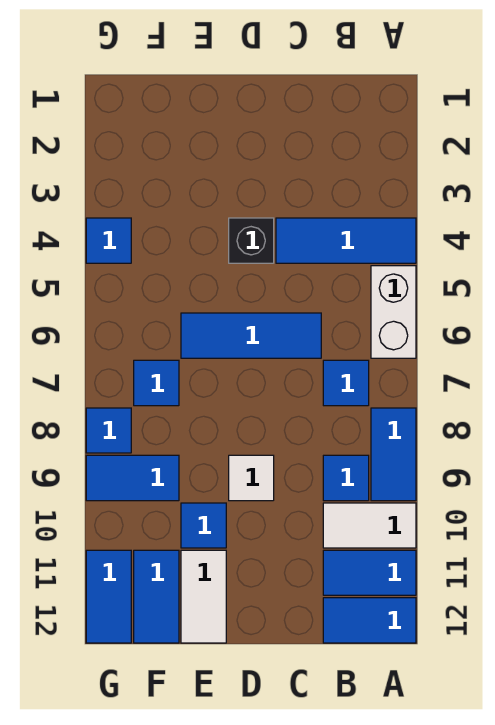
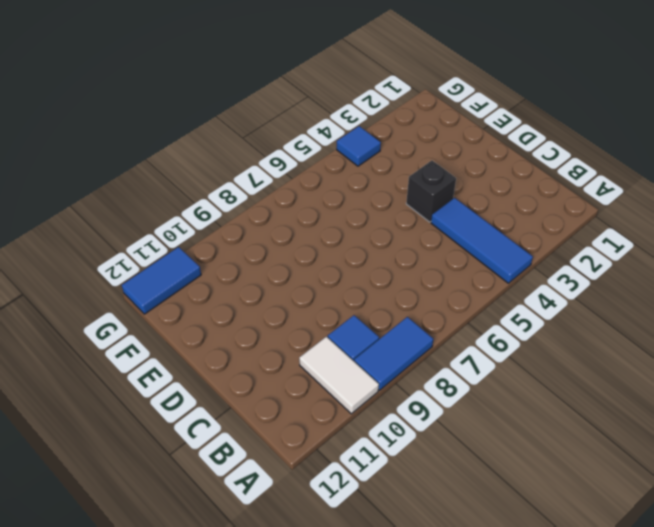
none -> white brick A5:A6 level 1
none -> blue tile A11:B11 level 1
none -> blue tile A12:B12 level 1

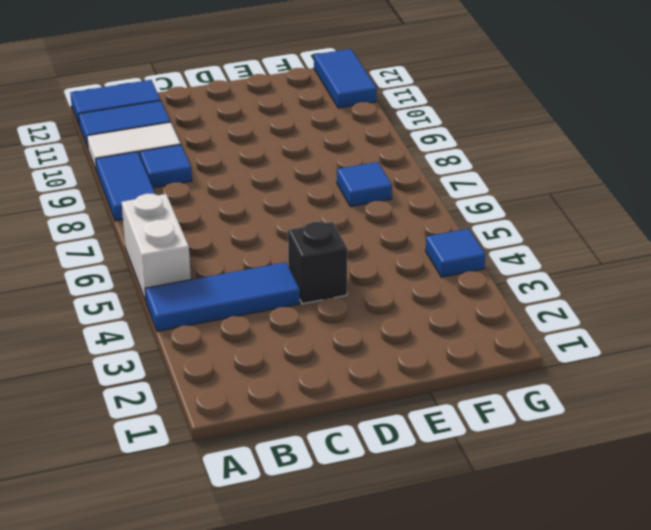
none -> blue tile B7 level 1
none -> blue tile C6:E6 level 1
none -> white tile D9 level 1

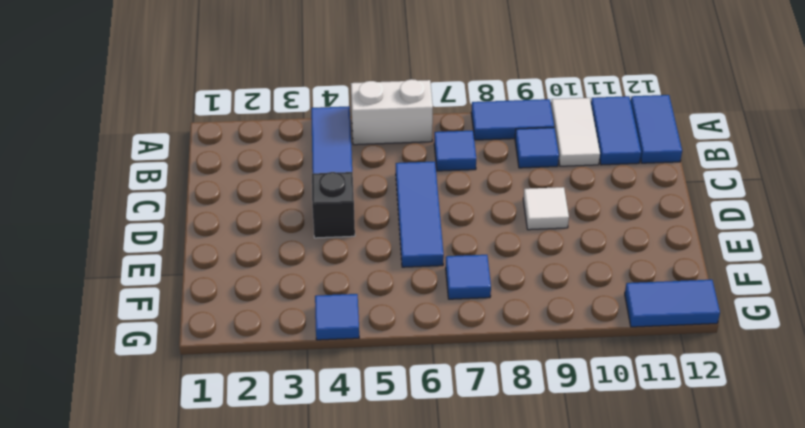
none -> blue tile E10 level 1
none -> white tile E11:E12 level 1
none -> blue tile F9:G9 level 1

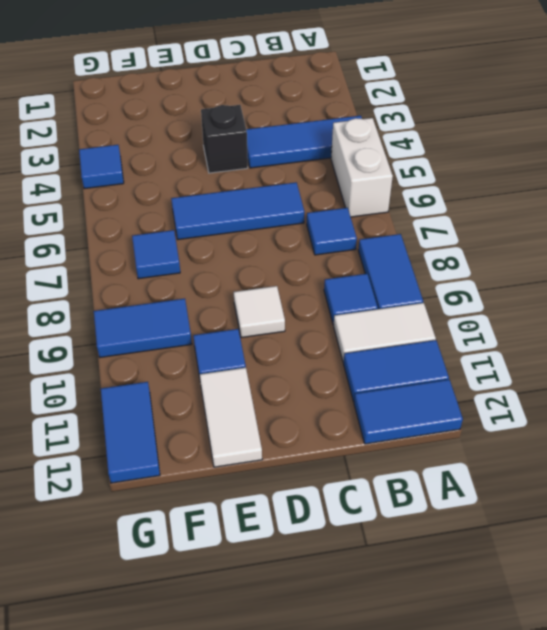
none -> blue tile F11:F12 level 1
none -> blue tile G8 level 1

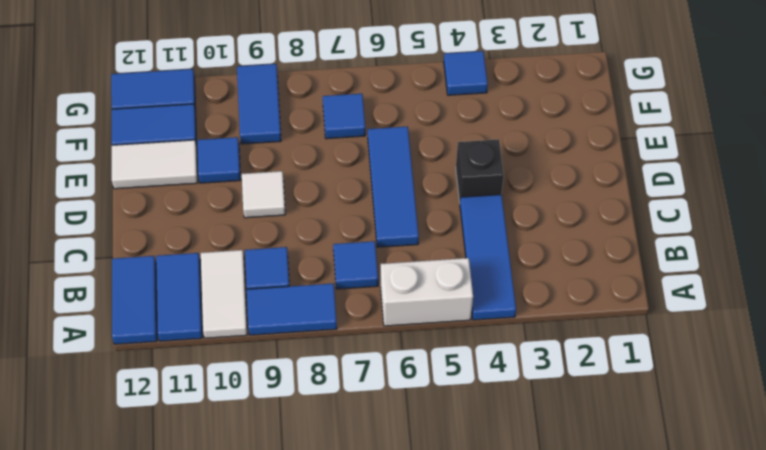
none -> blue tile G8 level 1

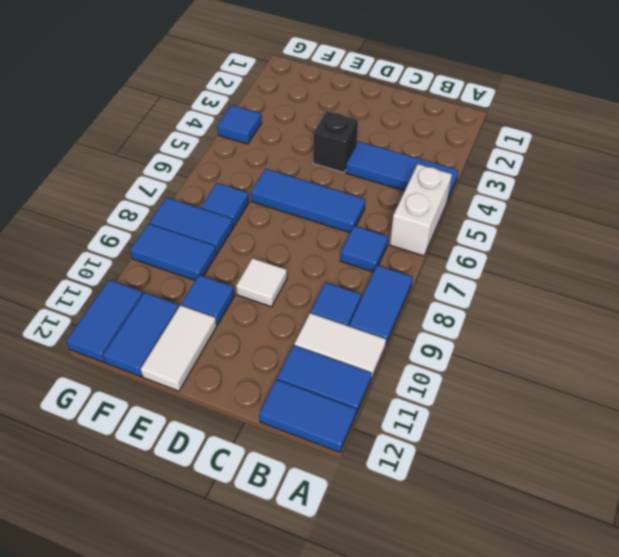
blue tile F8:G8 level 1 -> blue tile G8 level 1

